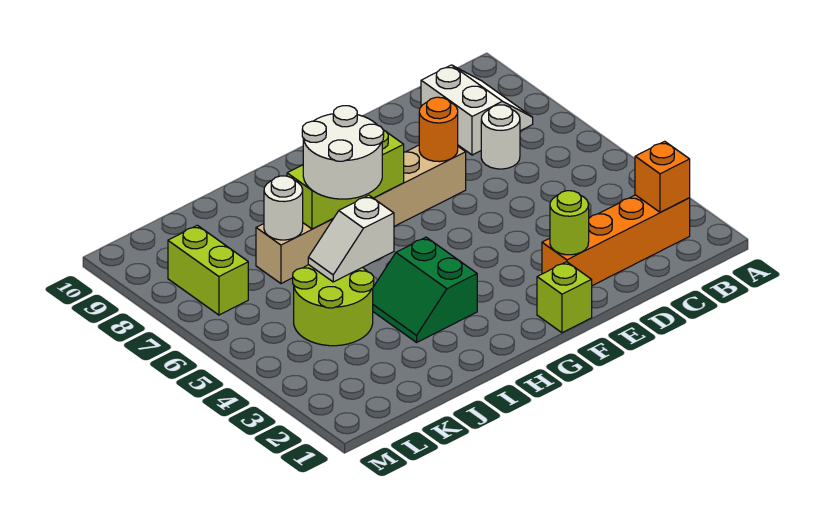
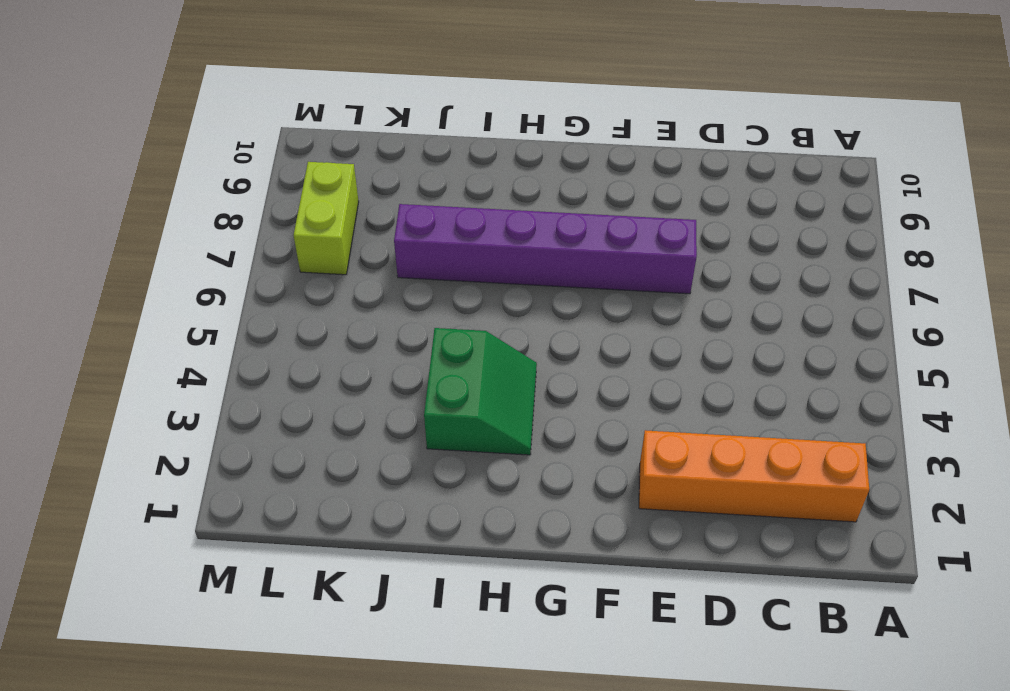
purple brick E7:J7 level 1 -> tan brick E7:J7 level 1
green slope H3:I4 level 1 top I -> green slope H3:I4 level 1 top H
none -> white slope B8:C9 level 1 top C
none -> white round brick C7 level 1
none -> lime brick F1 level 1

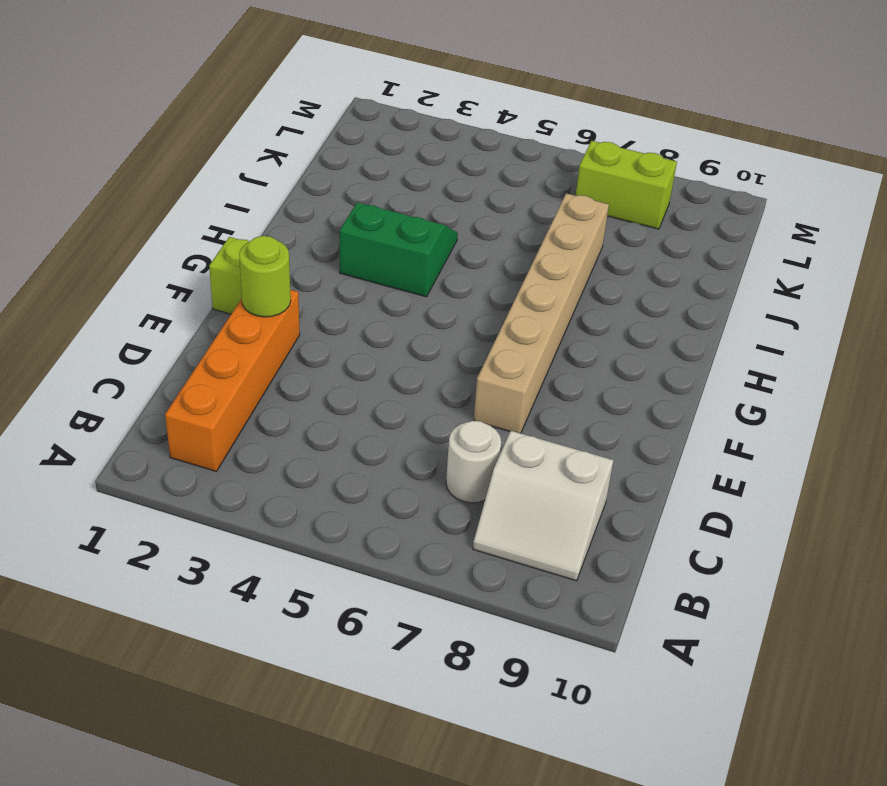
none -> lime round brick J4:K5 level 1
none -> orange brick B2 level 2
none -> orange round brick E7 level 2

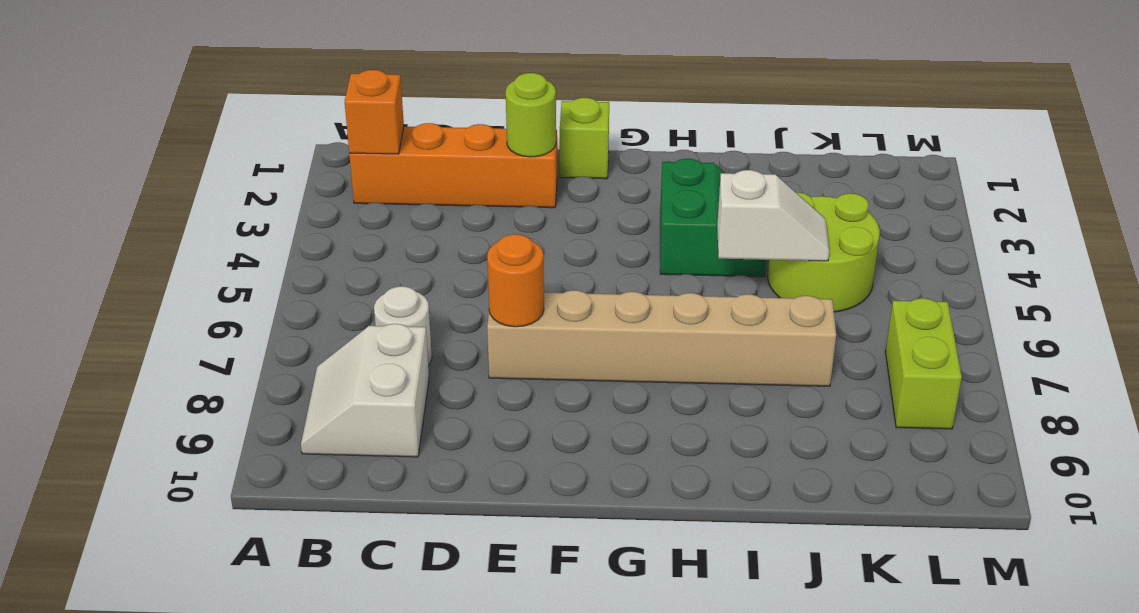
none -> lime brick G7:I7 level 2
none -> white round brick J7 level 2
none -> white round brick H6:I7 level 3

